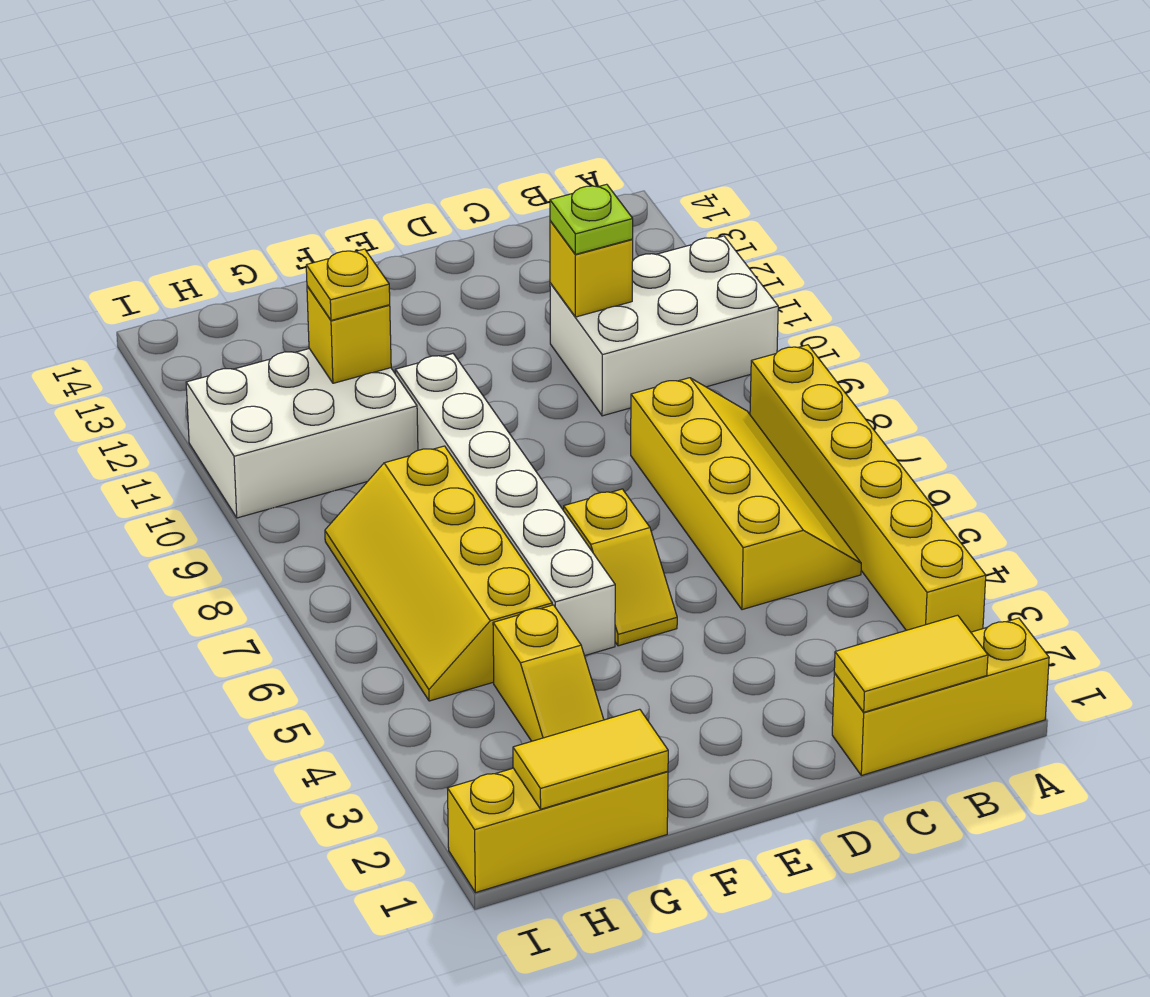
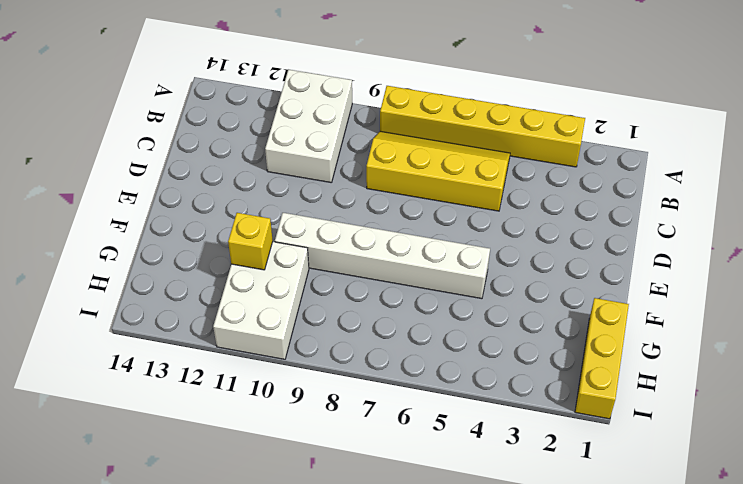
none -> yellow brick A1:C1 level 1
none -> yellow slope E5:E6 level 1 top 6
none -> yellow slope G3:G4 level 1 top 4

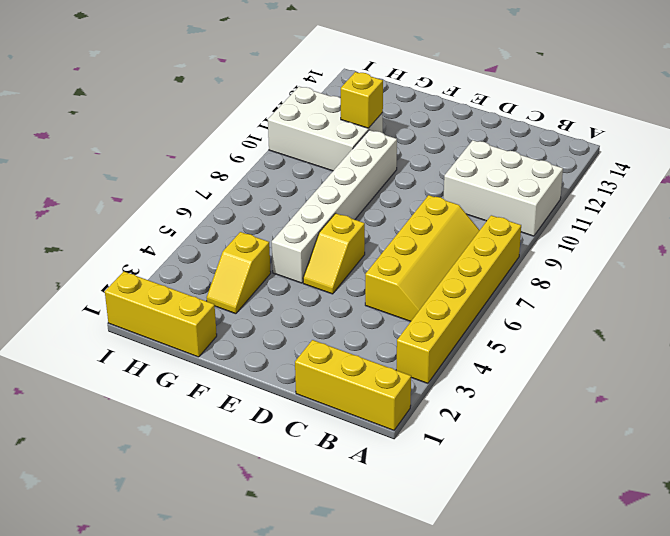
none -> yellow slope G5:H8 level 1 top G
none -> yellow tile B1:C1 level 2
none -> yellow brick C11 level 2

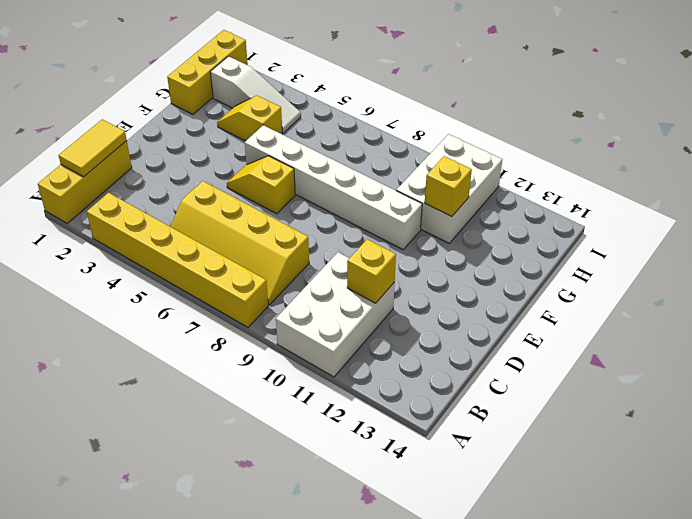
white slope H2:H4 level 1 top 2 -> none
none -> yellow slope G5:H8 level 1 top G
none -> yellow tile G1:H1 level 2
none -> lime plate C11 level 3

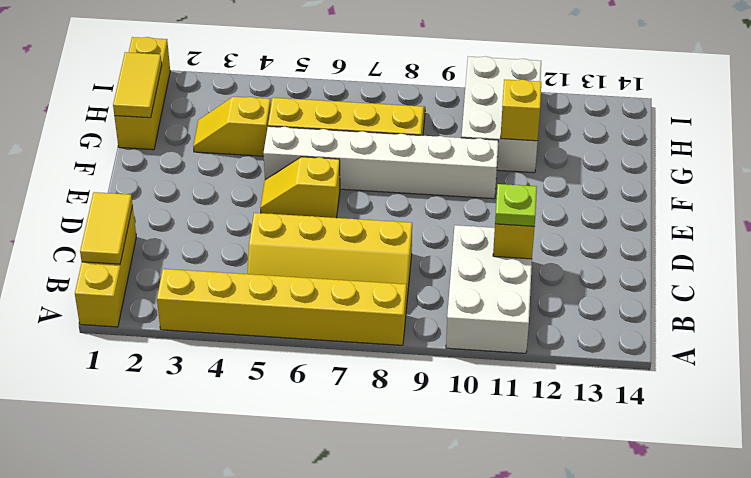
none -> yellow plate G11 level 3

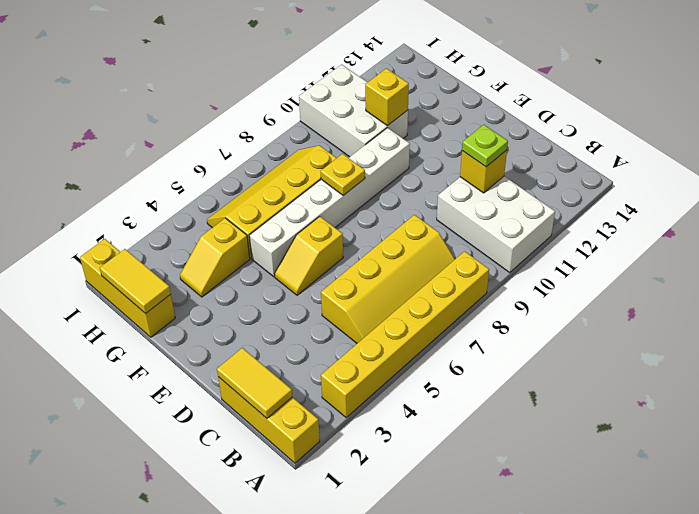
yellow plate F8 level 2 -> yellow plate G11 level 3

